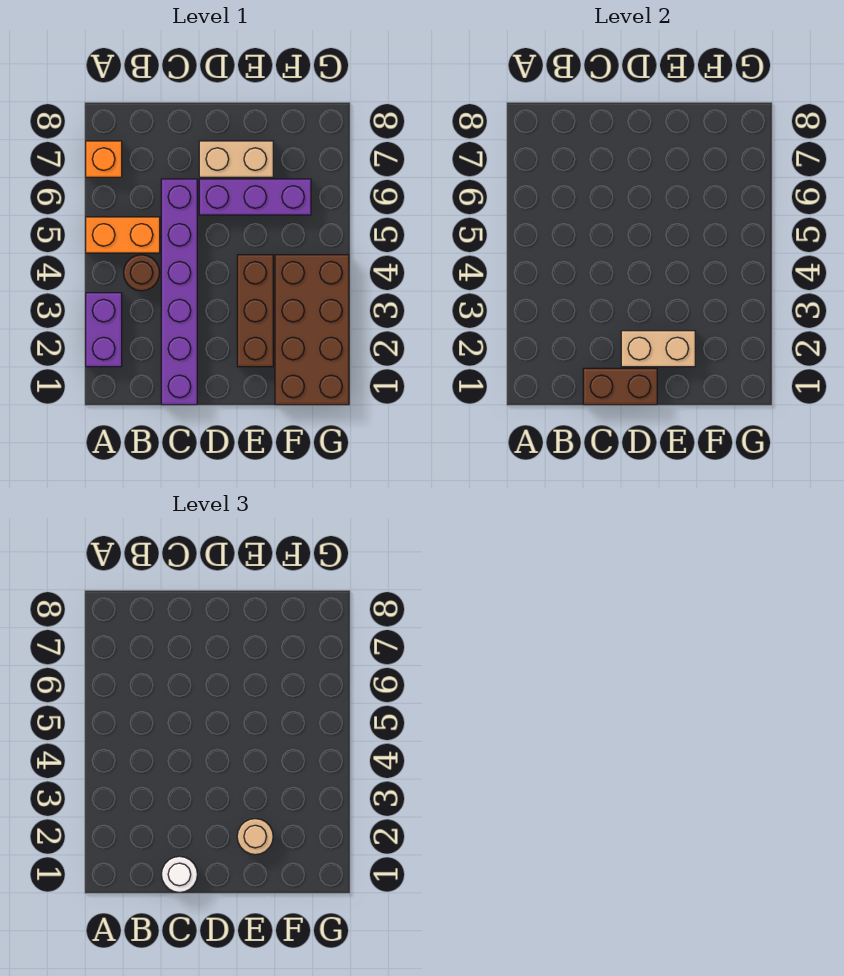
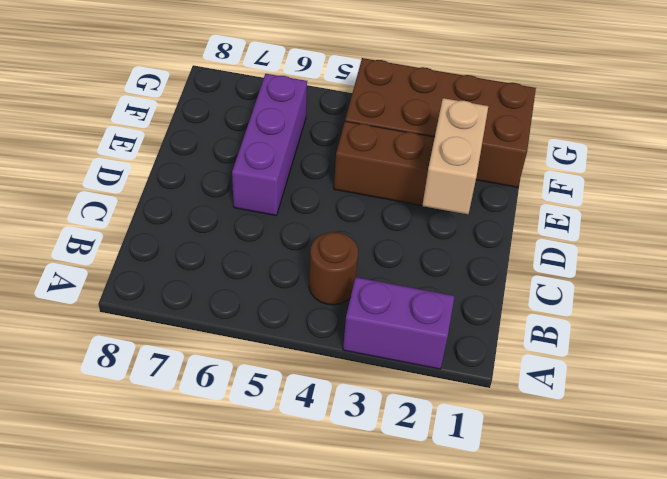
none -> orange brick A5:B5 level 1
none -> orange brick A7 level 1
none -> purple brick C1:C6 level 1

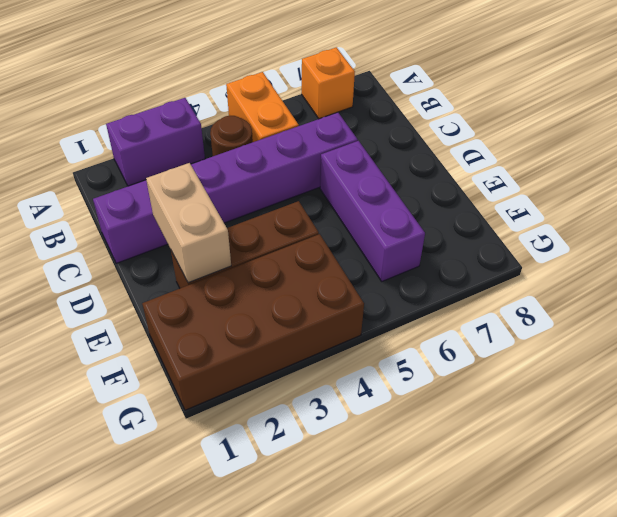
none -> tan brick D7:E7 level 1
none -> brown brick C1:D1 level 2
none -> white round brick C1 level 3

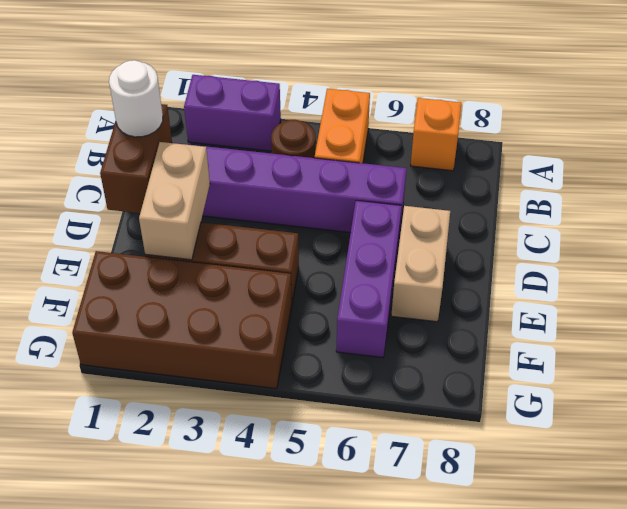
none -> tan round brick E2 level 3

